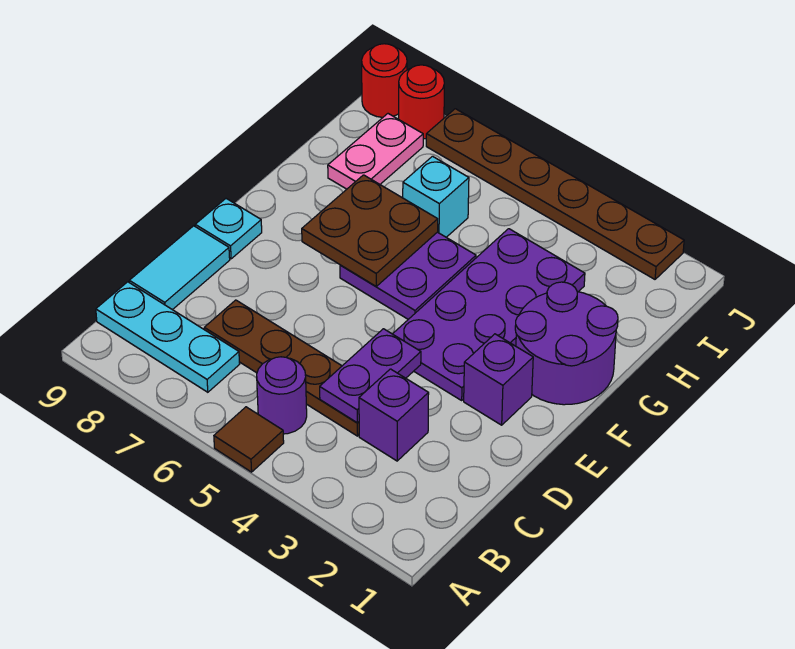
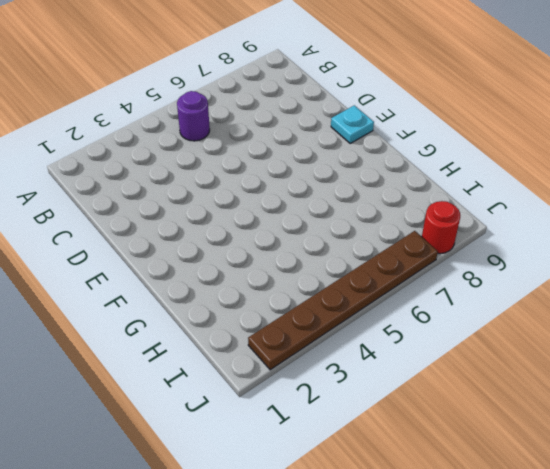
none -> brown tile A5 level 1
none -> cyan plate B7:B9 level 1
none -> purple brick C3 level 1

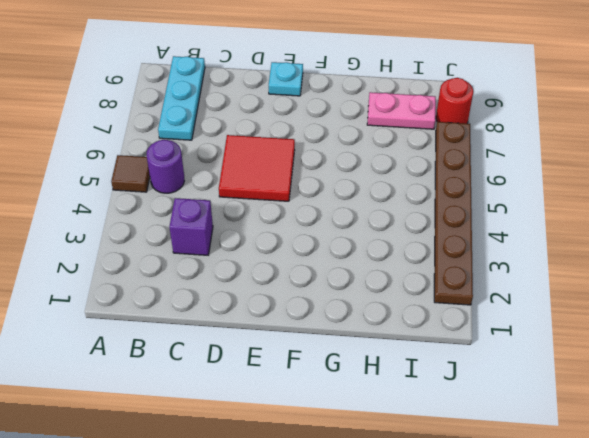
red tile D5:E6 level 1 -> none
none -> brown plate C4:C7 level 1
none -> cyan tile C9:D9 level 1
none -> purple brick E2 level 1

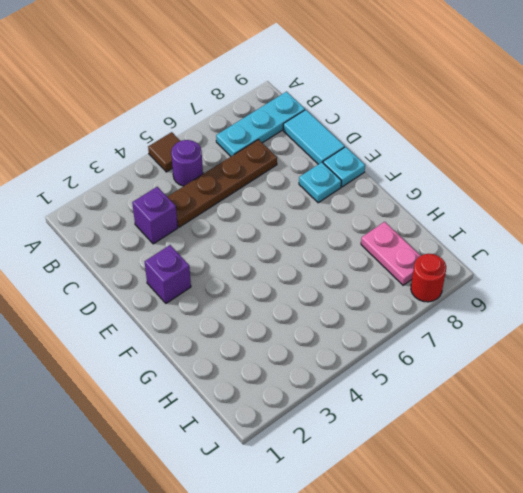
cyan plate E8 level 1 -> none
none -> purple plate E3:H4 level 1
none -> purple round brick F1:G2 level 1
none -> purple plate F5:G6 level 1

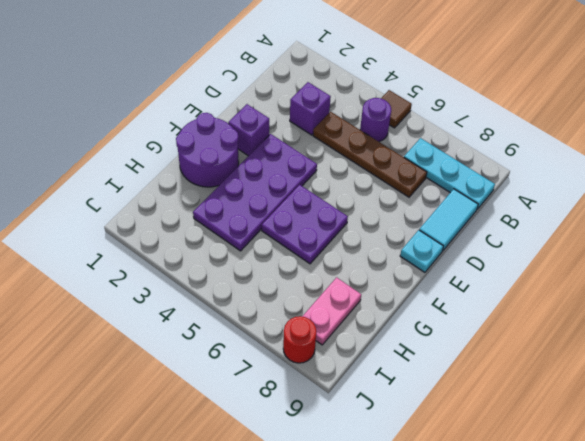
none -> cyan brick H6 level 1
none -> brown plate J2:J7 level 1
none -> red round brick J9 level 1

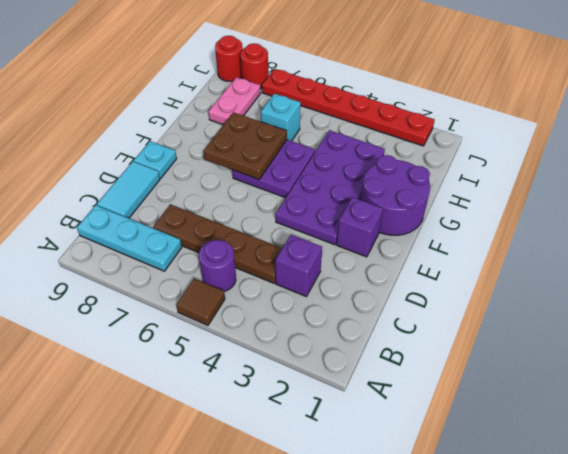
red plate J2:J7 level 1 -> brown plate J2:J7 level 1
none -> purple plate C4:D4 level 2

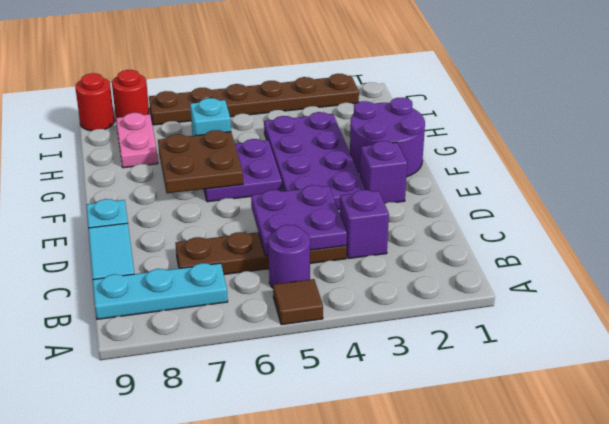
purple plate C4:D5 level 2 -> purple plate C4:D4 level 2

